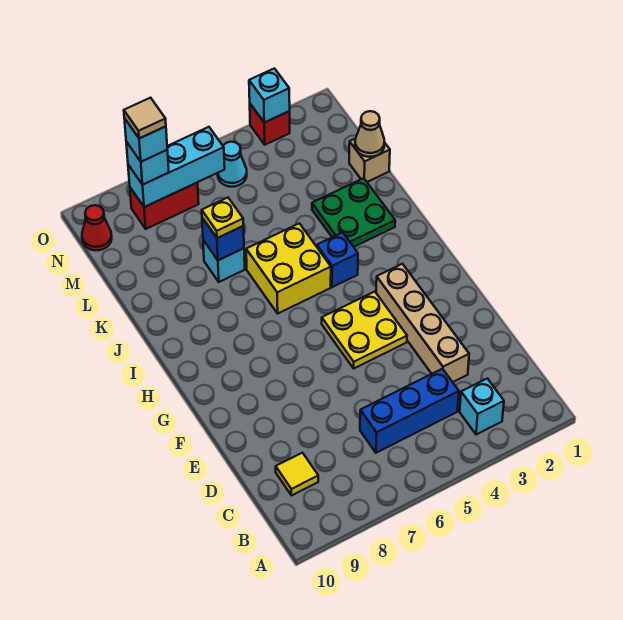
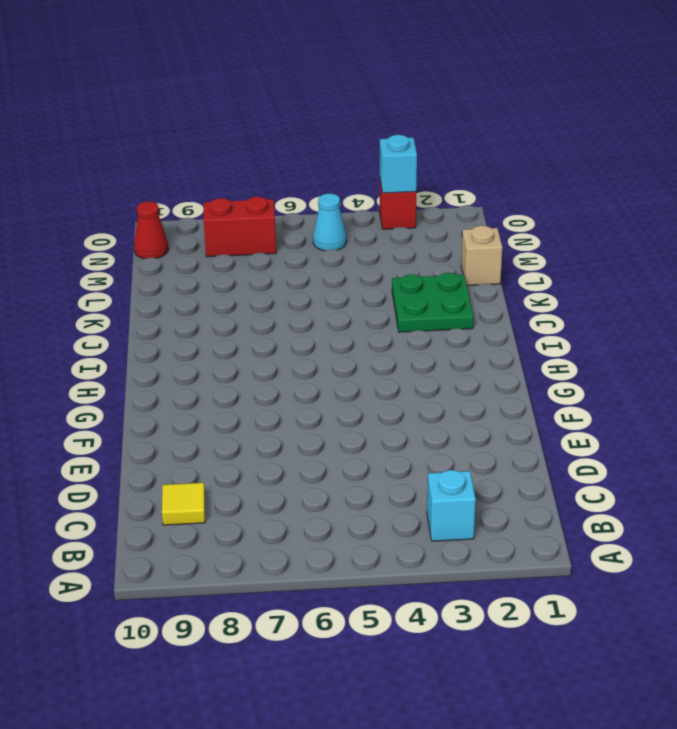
none -> blue brick C4:C6 level 1
none -> tan brick D3:G3 level 1
none -> yellow plate F4:G5 level 1

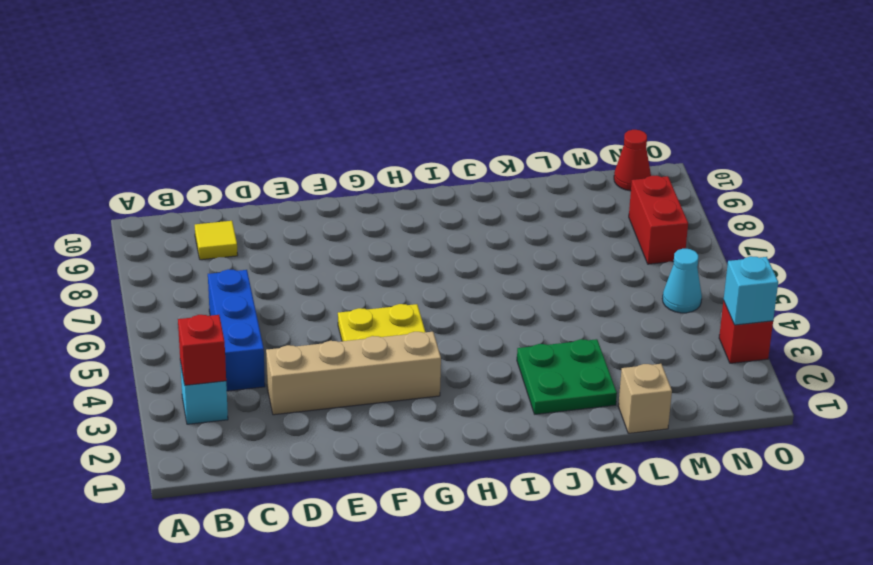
red brick B3 level 2 -> none
none -> blue brick I4 level 1
none -> yellow brick I5:J6 level 1
none -> cyan brick K7 level 1

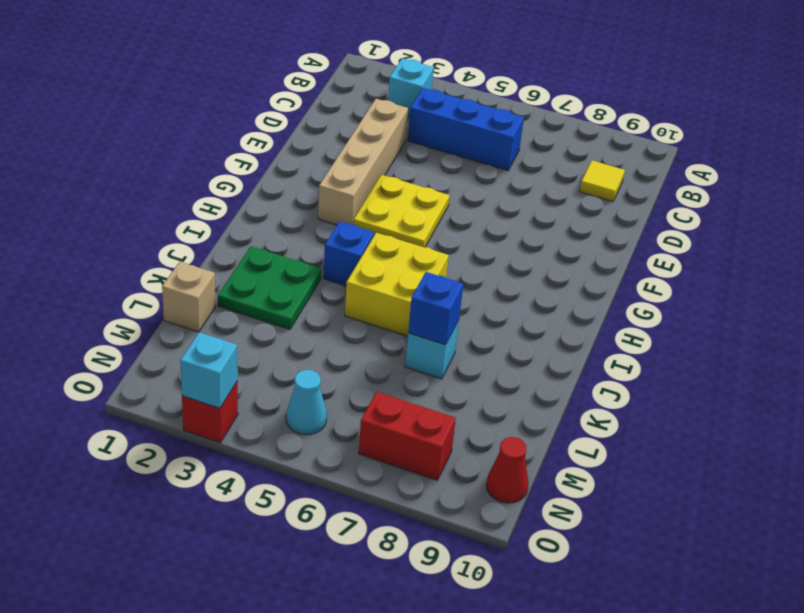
none -> tan cone L1 level 2
none -> cyan brick N6:N8 level 2
none -> yellow plate K7 level 3

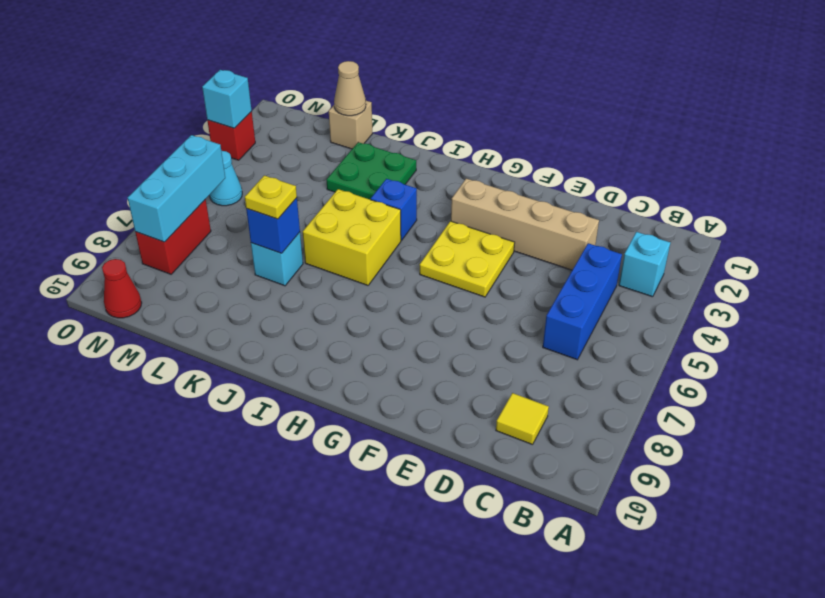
none -> cyan brick N8 level 3
none -> cyan brick N8 level 4
none -> tan tile N8 level 5

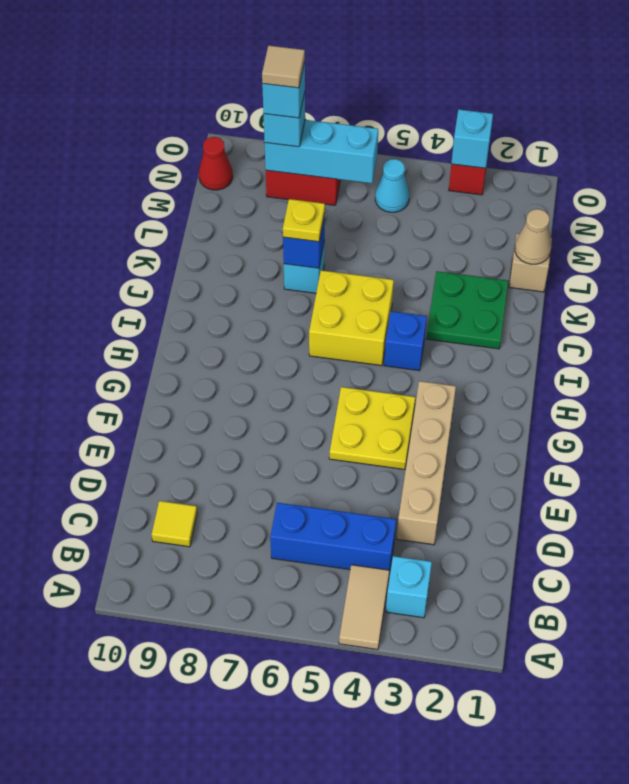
tan tile A4:B4 level 1 -> none

